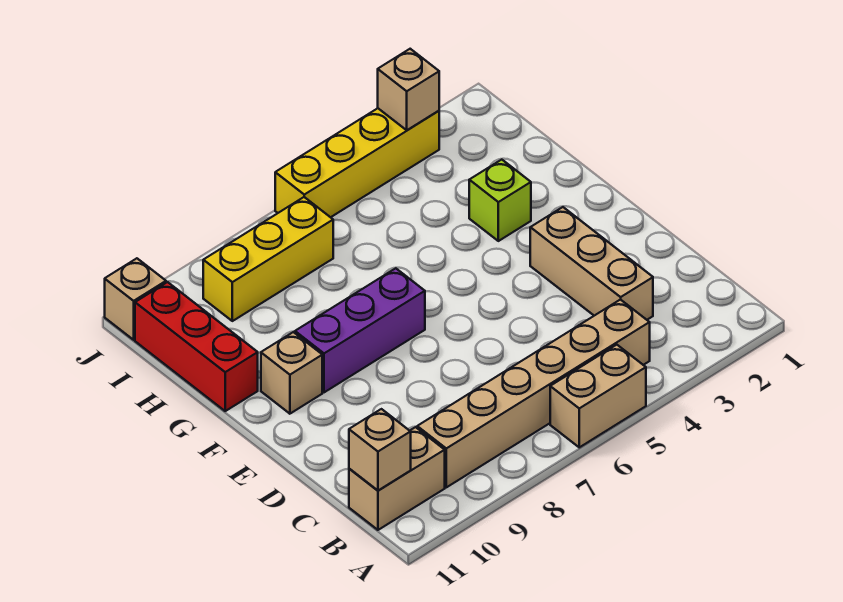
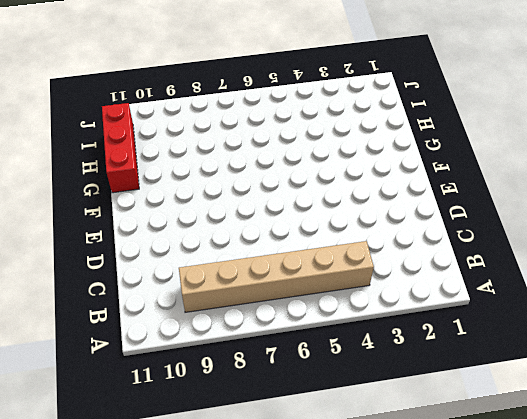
none -> tan brick A5:A6 level 1
none -> tan brick B10:B11 level 1
none -> tan brick C3:E3 level 1

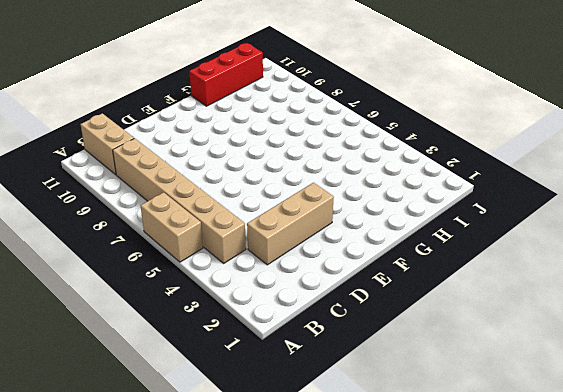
none -> purple brick F7:F9 level 1
none -> tan brick F10 level 1
none -> lime brick G3 level 1

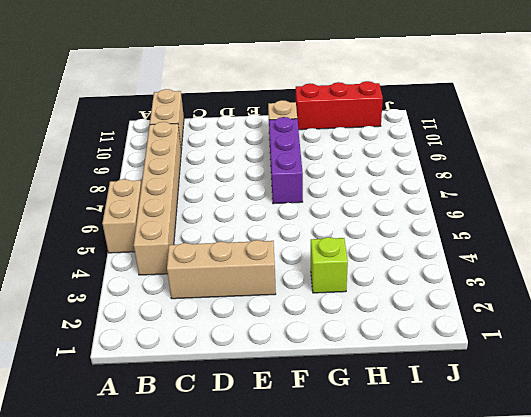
none -> yellow brick I7:I9 level 1
none -> yellow brick J3:J6 level 1
none -> tan brick J11 level 1

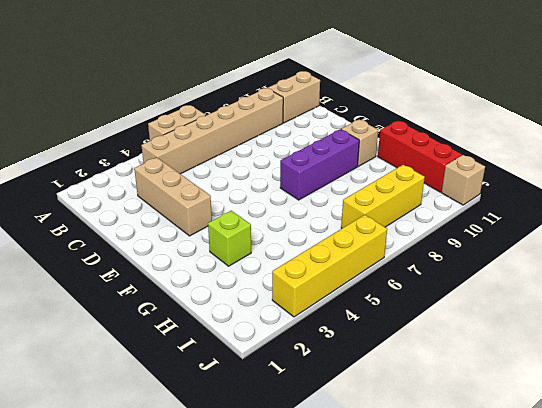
none -> tan brick B11 level 2
none -> tan brick J3 level 2

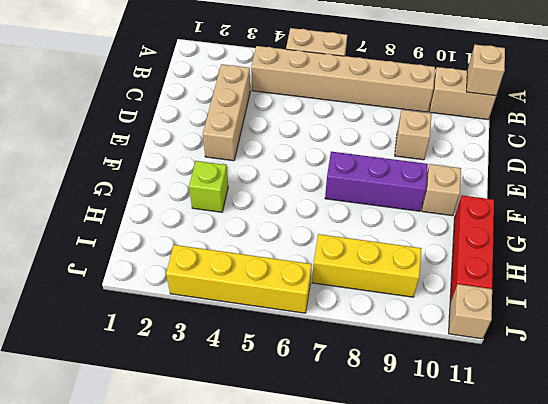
tan brick D9 level 1 -> tan brick J3 level 2

